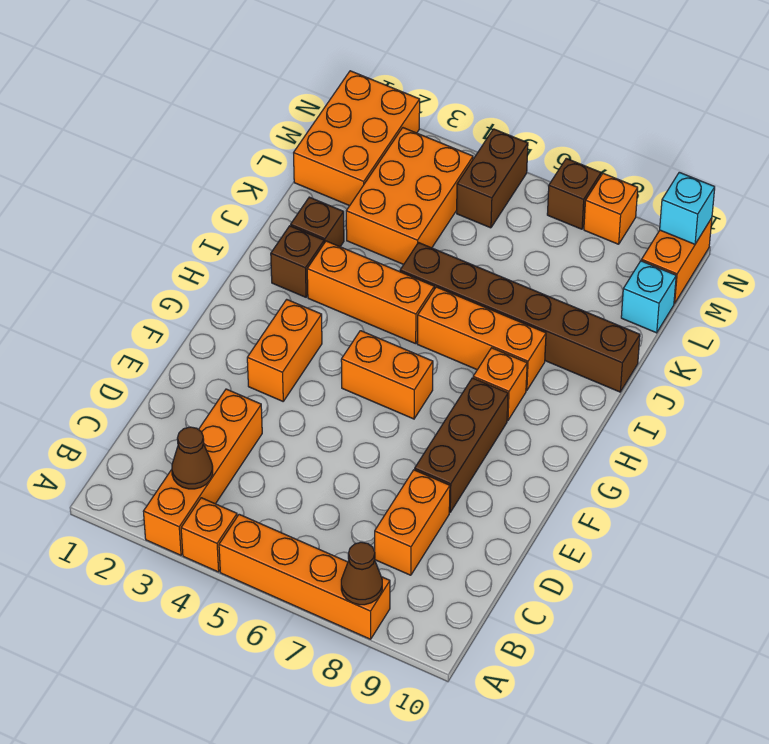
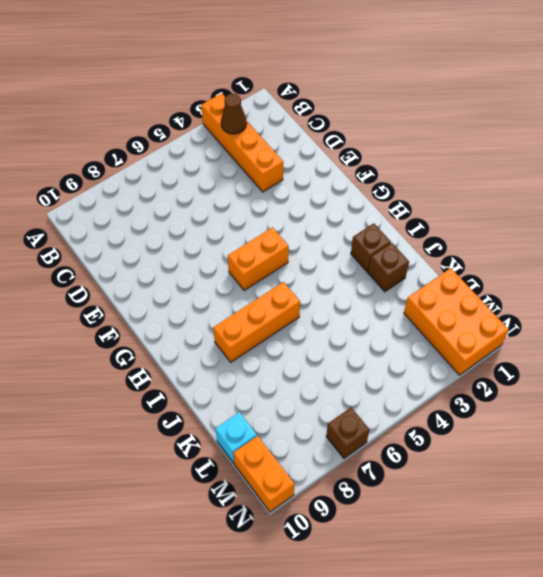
none -> orange brick A4 level 1
none -> orange brick A5:A8 level 1
none -> orange brick C8:D8 level 1

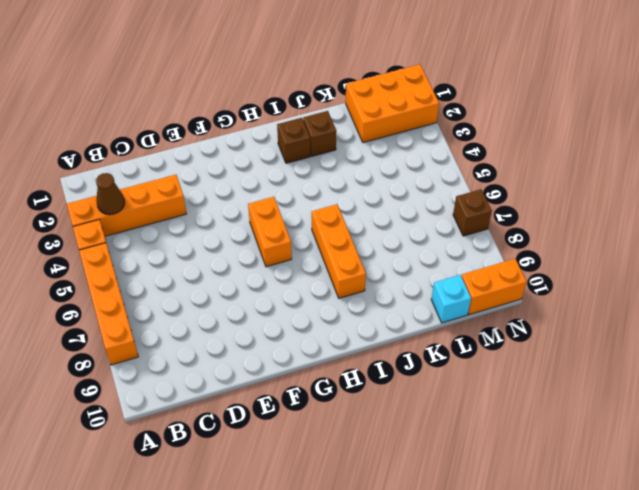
none -> orange brick C8:D8 level 1
none -> brown brick E8:G8 level 1
none -> orange brick F3:G3 level 1

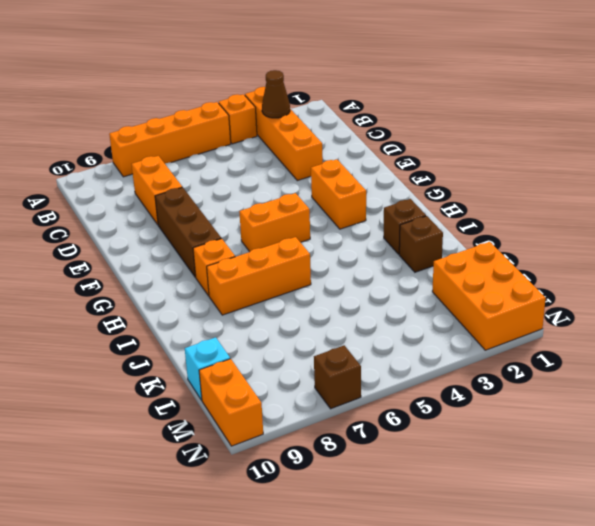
none -> orange brick I3:I5 level 1
none -> brown brick J5:J10 level 1
none -> orange brick K3:M4 level 1

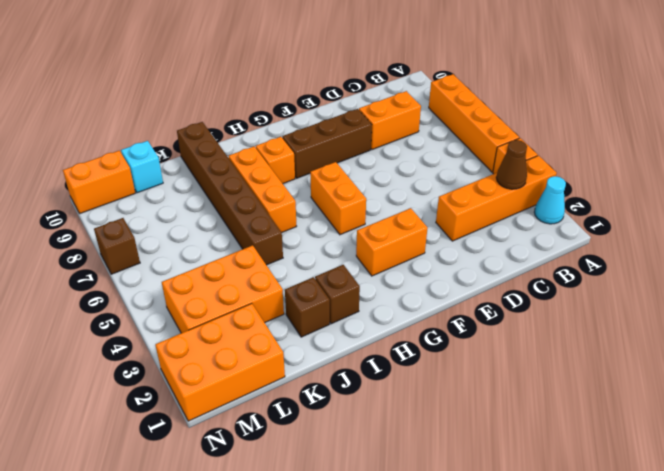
cyan cone A2 level 1 -> none
none -> orange brick I3:I5 level 1
none -> brown brick M5:N5 level 1
none -> orange brick N8 level 1

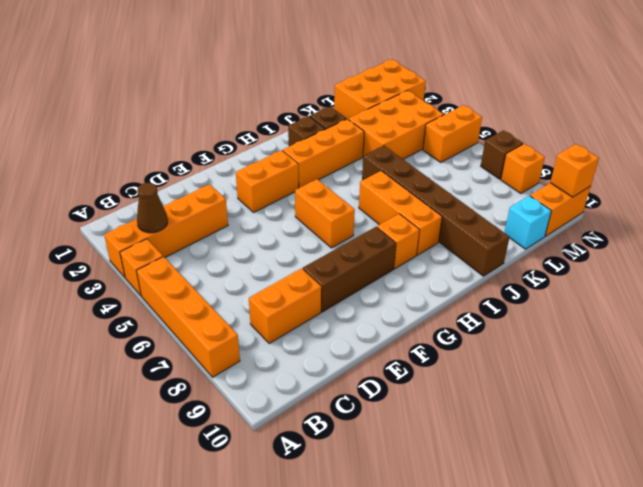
orange brick H3:J3 level 1 -> orange brick I3:I5 level 1
orange brick M5:N5 level 1 -> brown brick M5:N5 level 1
orange brick N10 level 2 -> cyan brick N10 level 2
none -> brown cone A8 level 2

